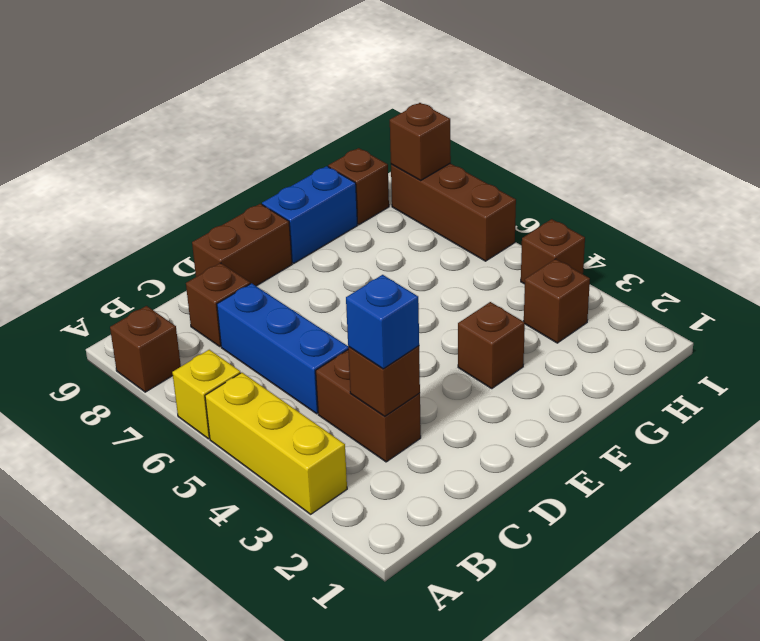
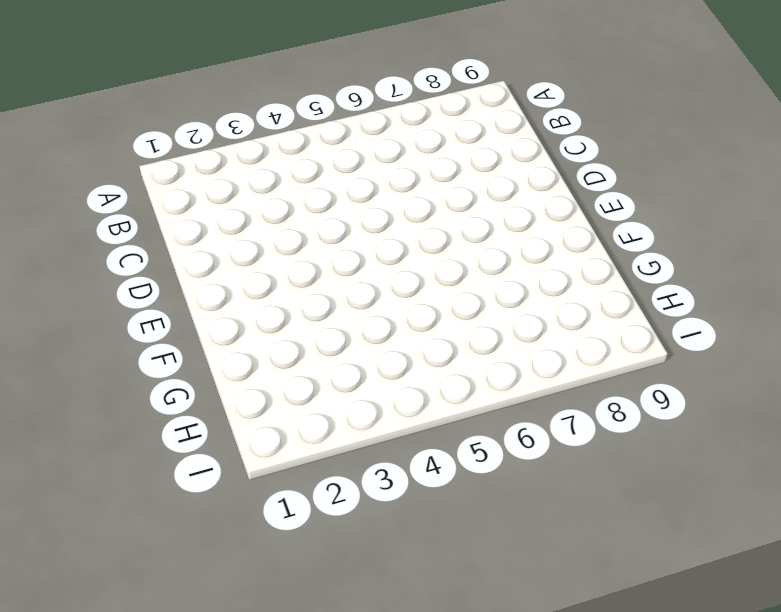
none -> yellow brick A3:A5 level 1
none -> yellow brick A6 level 1
none -> brown brick A8 level 1

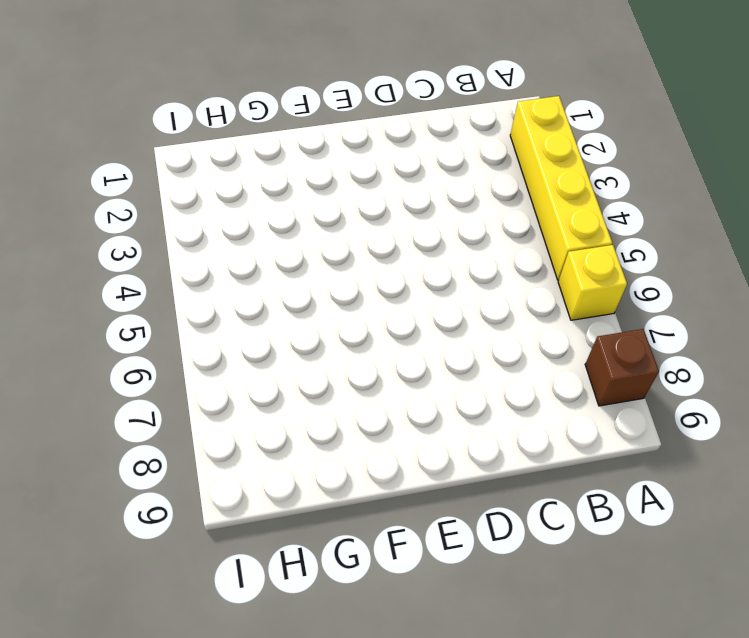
yellow brick A2:A5 level 1 -> yellow brick A3:A5 level 1
none -> brown brick C3:C4 level 1
none -> blue brick C5:C7 level 1
none -> brown brick C8 level 1

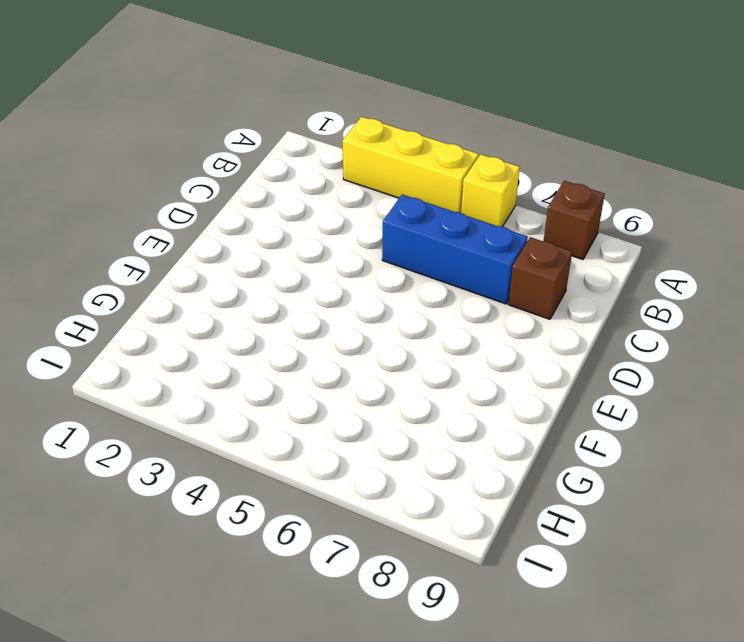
none -> brown brick C3:C4 level 1
none -> brown brick D9:E9 level 1
none -> brown brick F3 level 1

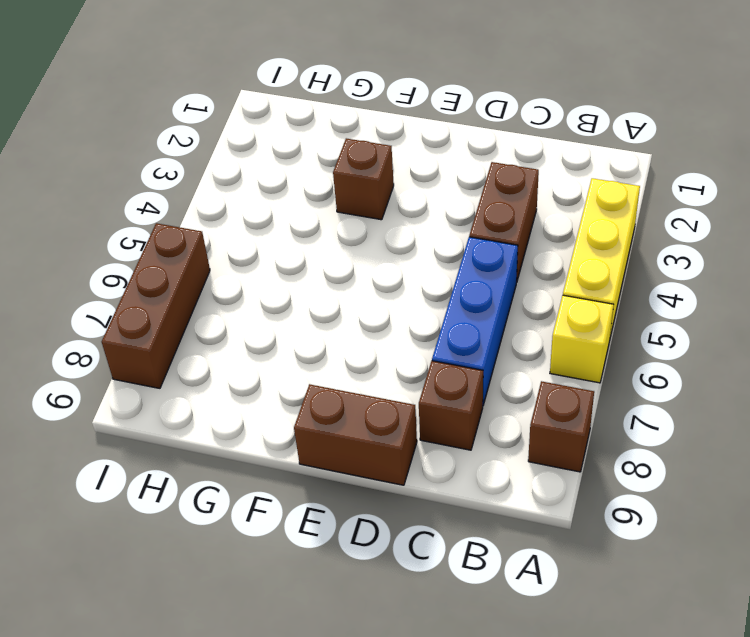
none -> blue brick F9:G9 level 1
none -> brown brick H3 level 1
none -> brown brick H9 level 1

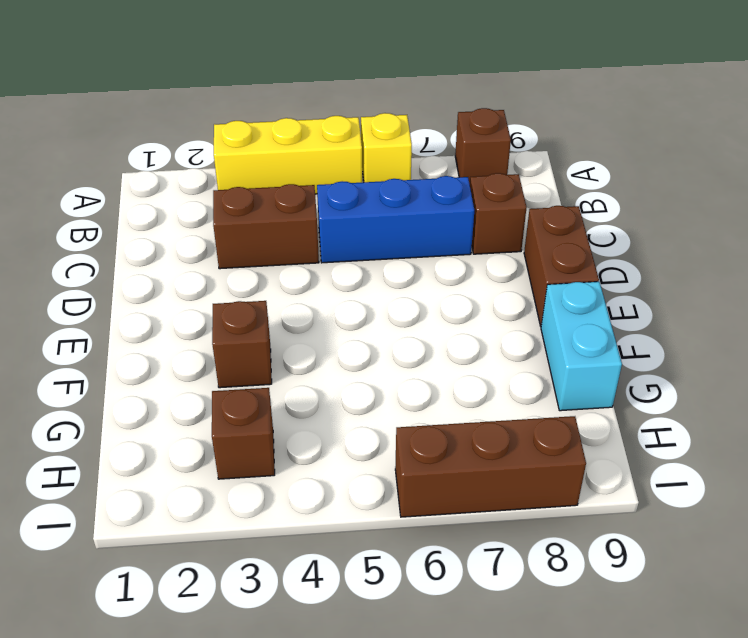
cyan brick F9:G9 level 1 -> blue brick F9:G9 level 1
none -> brown brick H9 level 1
none -> brown brick I4 level 1
none -> brown brick C3 level 2

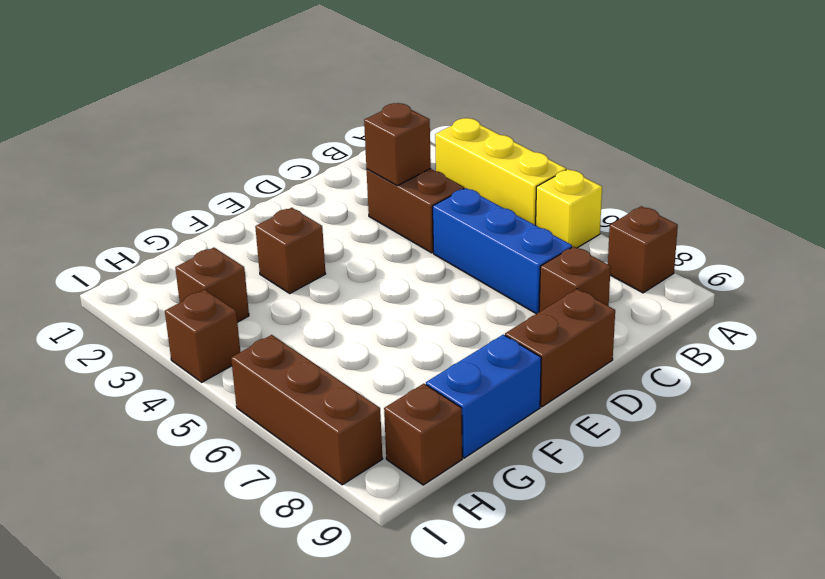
none -> brown brick I8 level 2
none -> blue brick C3 level 3

